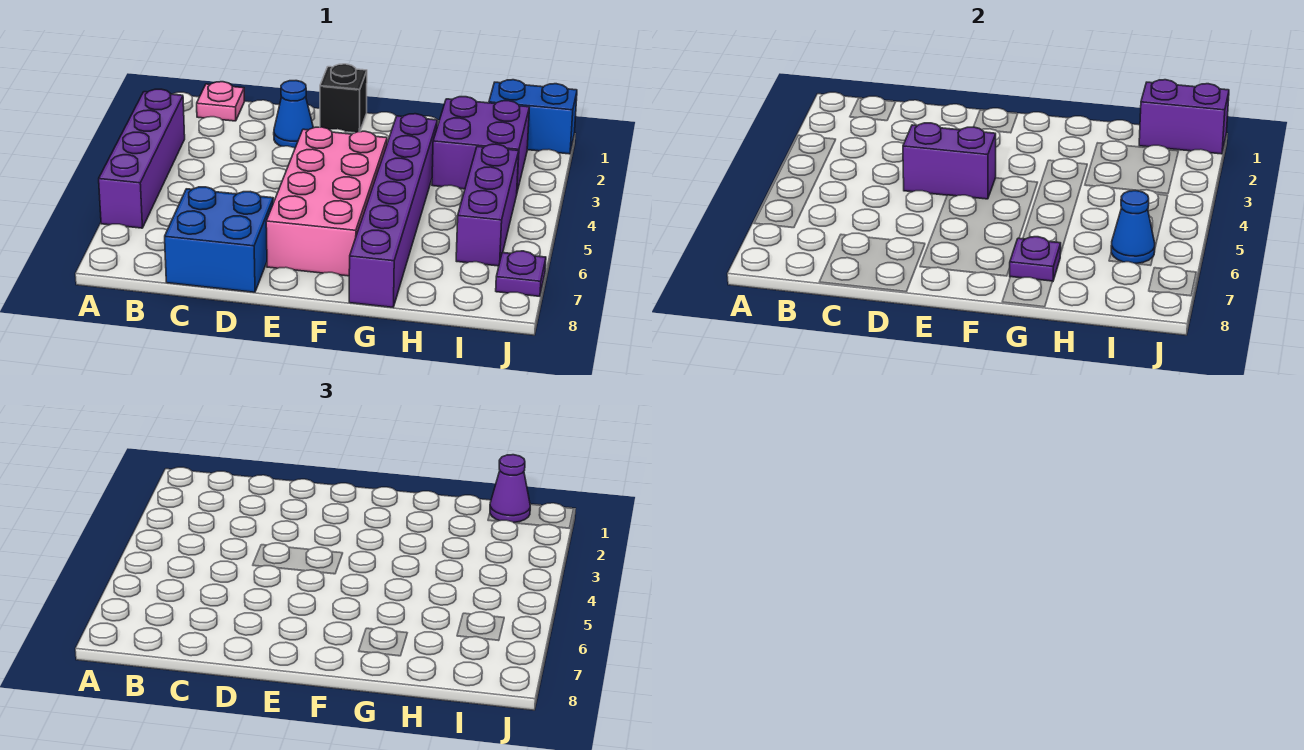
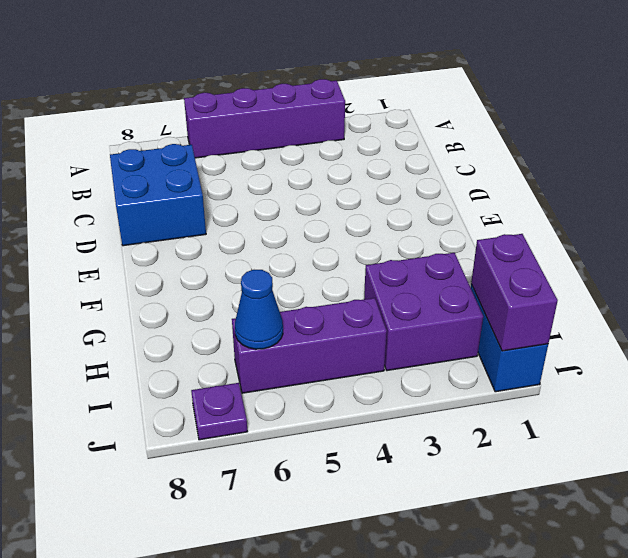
none -> pink plate B1 level 1
none -> blue cone D2 level 1
none -> black brick E1 level 1

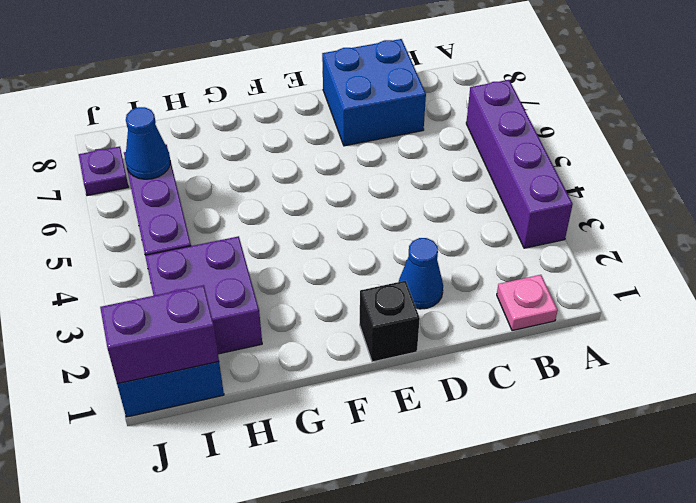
none -> pink brick E4:F7 level 1
none -> purple brick G3:G8 level 1
none -> purple brick D4:E4 level 2

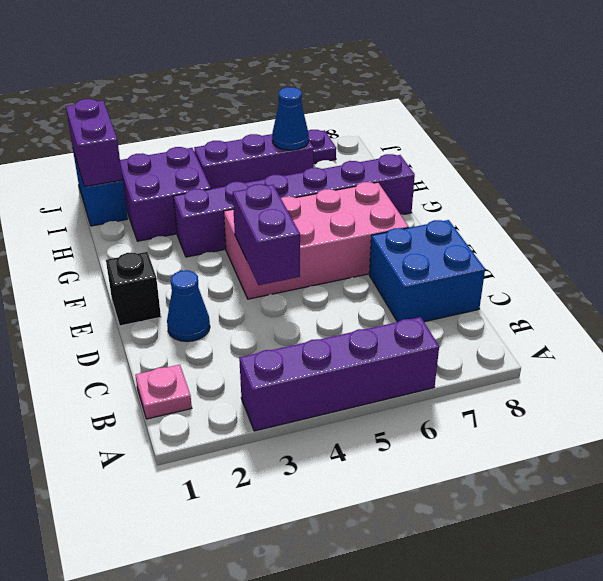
none -> purple plate G7 level 2
none -> purple cone I1 level 3

